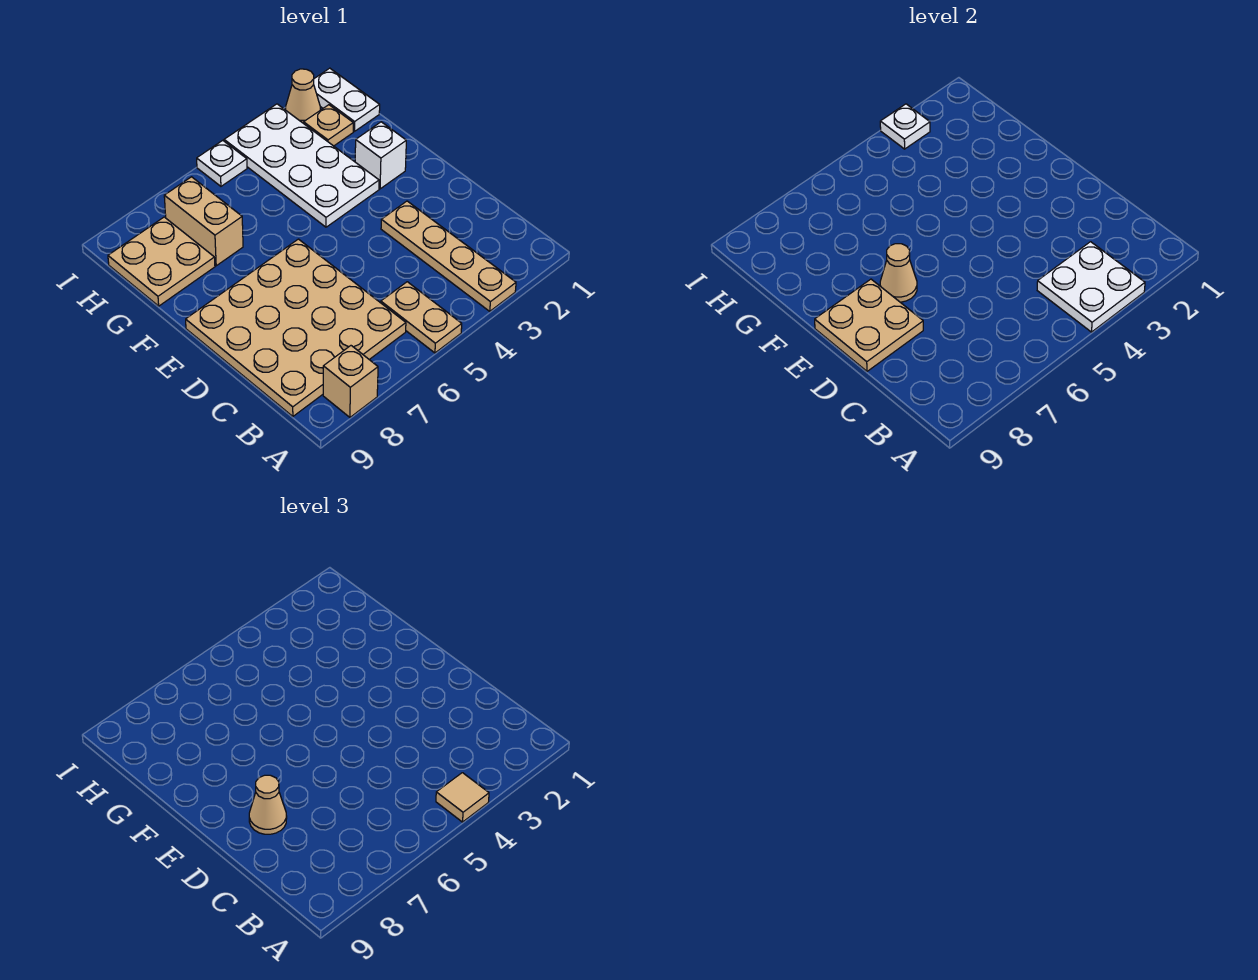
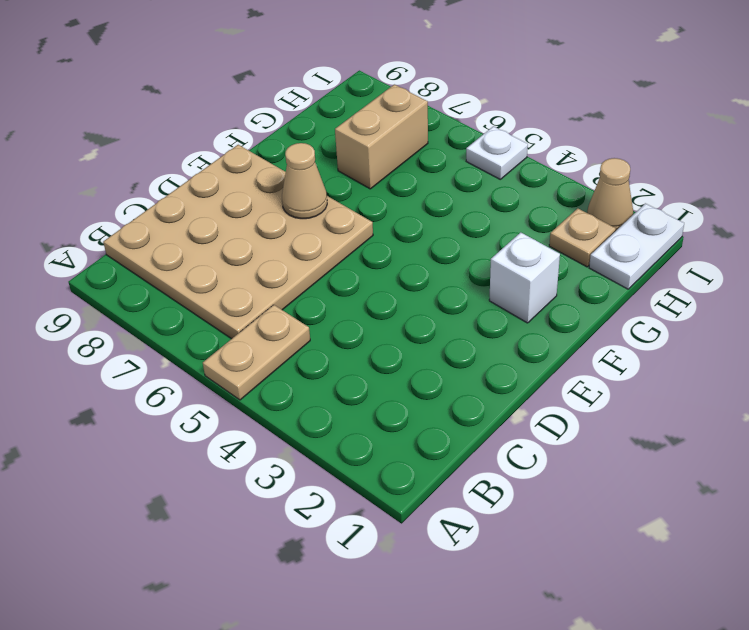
none -> tan plate A3:D3 level 1
none -> tan brick A8 level 1
none -> white plate F3:I4 level 1

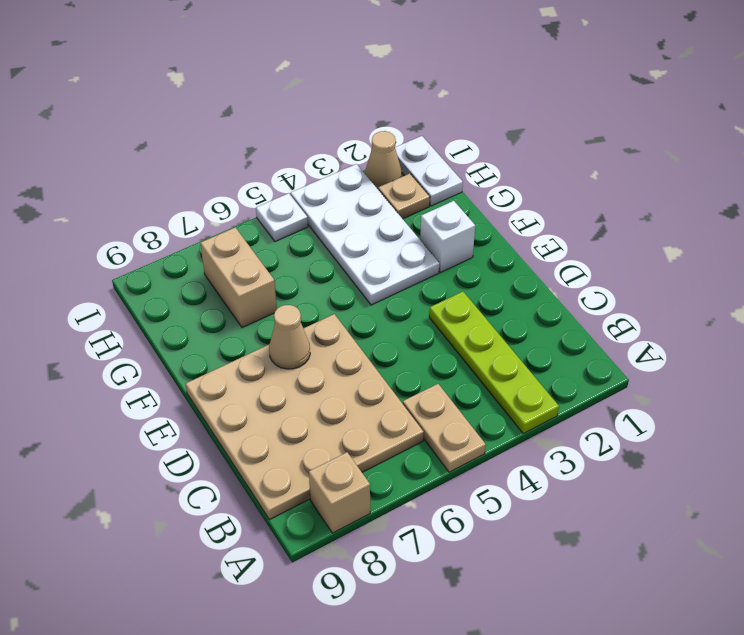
lime plate A3:D3 level 1 -> tan plate A3:D3 level 1
none -> tan plate G8:H9 level 1
none -> white plate A3:B4 level 2
none -> tan plate D8:E9 level 2

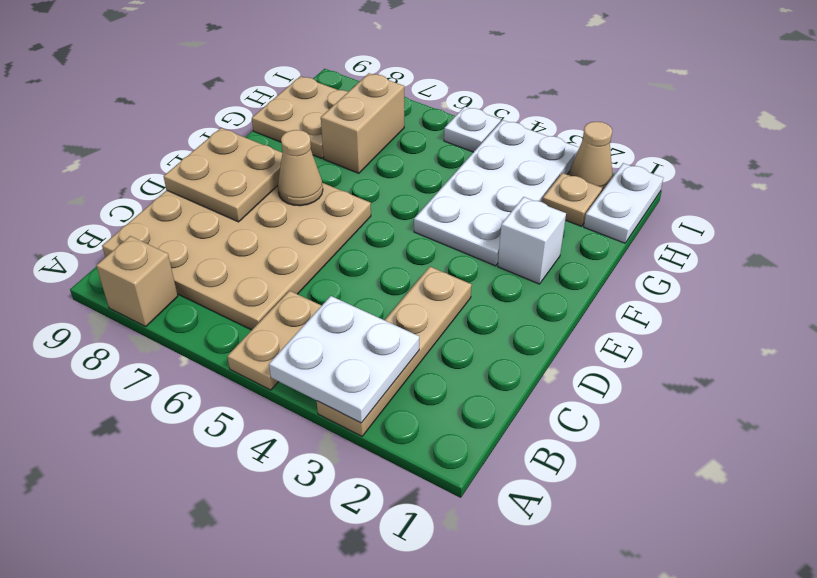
none -> white plate I3 level 2
none -> tan tile A4 level 3
none -> tan cone D8 level 3

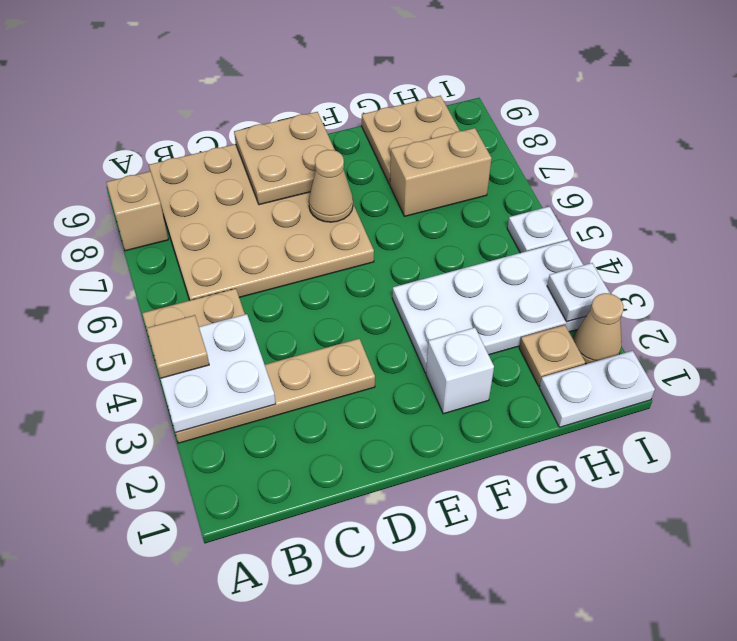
none -> tan cone D8 level 3

